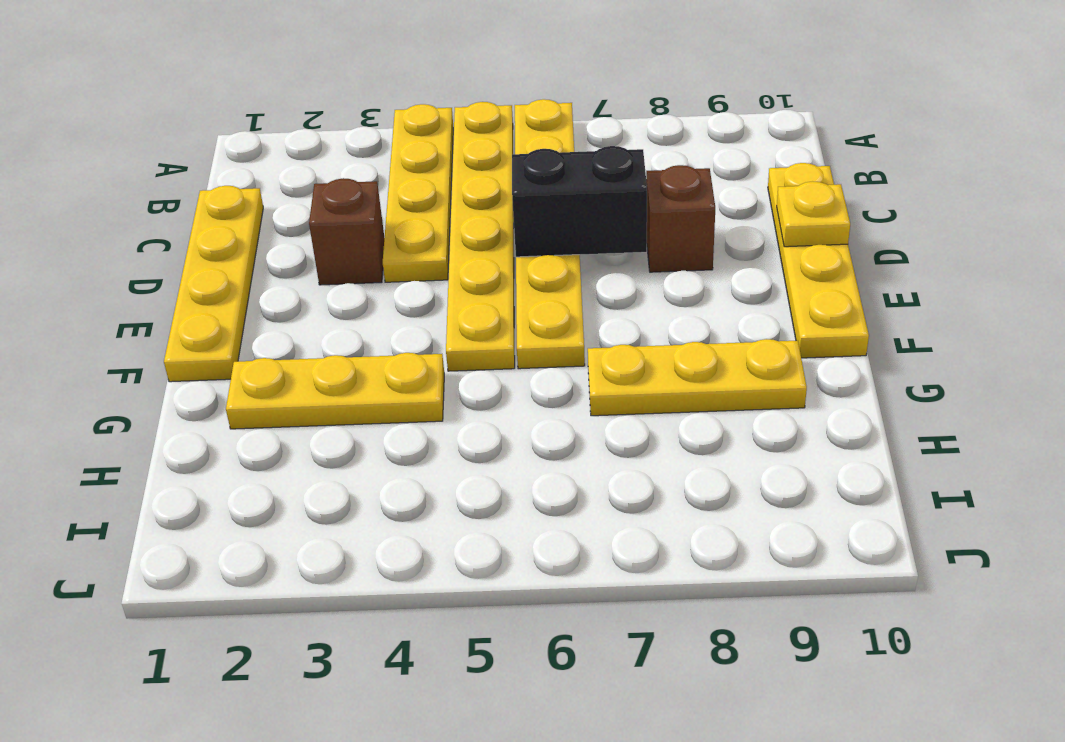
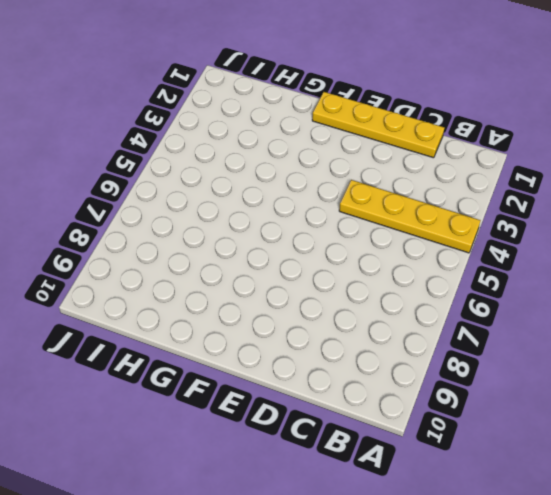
none -> yellow plate A5:F5 level 1
none -> yellow plate A6:F6 level 1

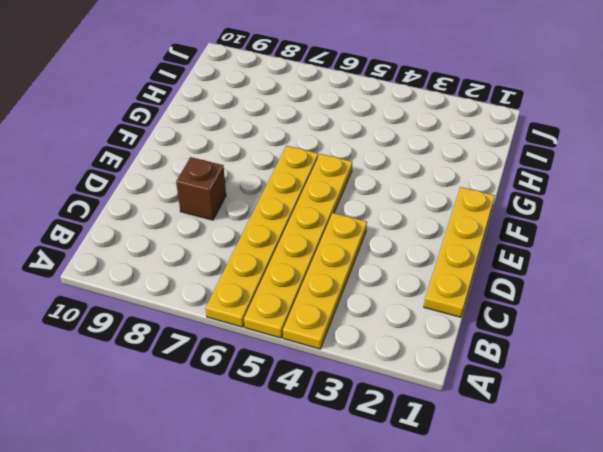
none -> yellow plate C10:F10 level 1
none -> brown brick D3 level 1

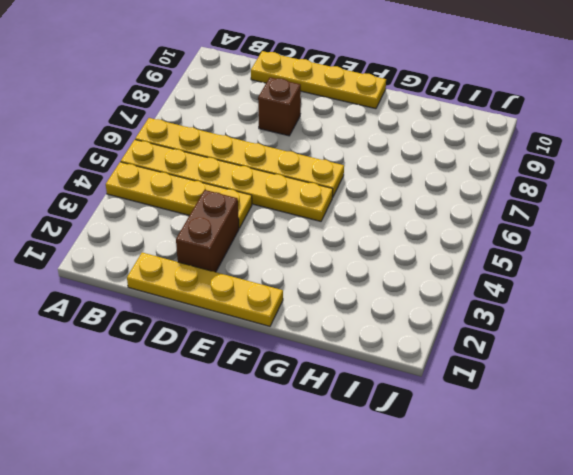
brown brick D2:D3 level 1 -> brown brick D3 level 1
none -> yellow plate G2:G4 level 1
none -> yellow plate G7:G9 level 1

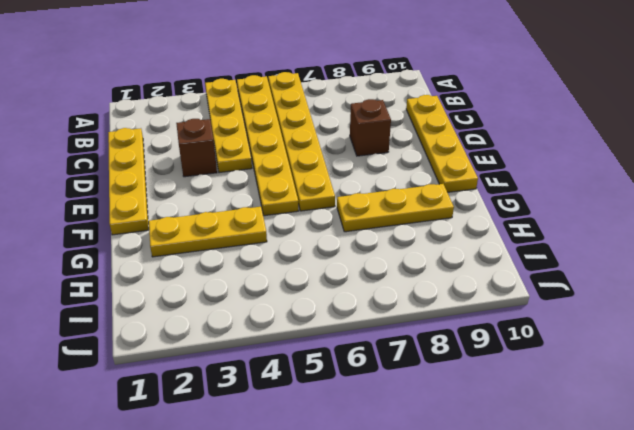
none -> black brick D6:D7 level 2
none -> yellow plate D10 level 2

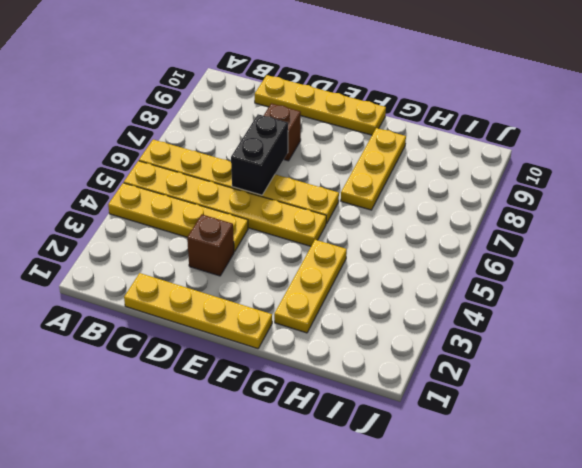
none -> yellow plate D10 level 2

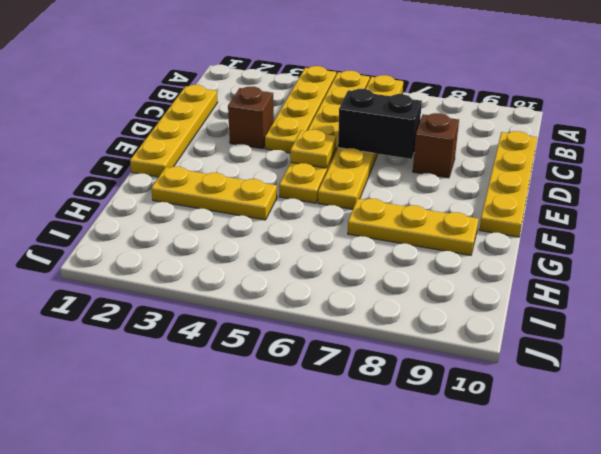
yellow plate E5 level 2 -> yellow plate D10 level 2

